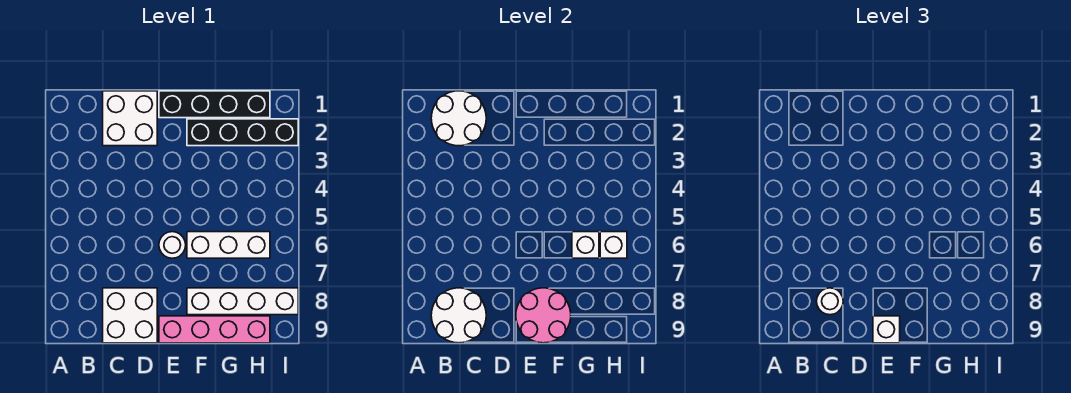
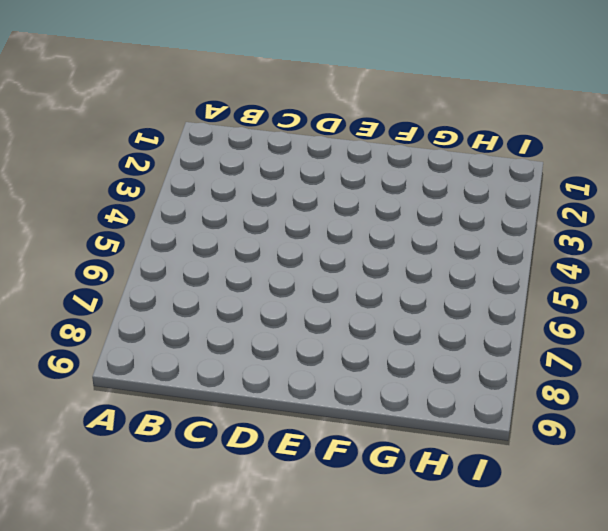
none -> white brick C1:D2 level 1
none -> white brick C8:D9 level 1
none -> black brick E1:H1 level 1

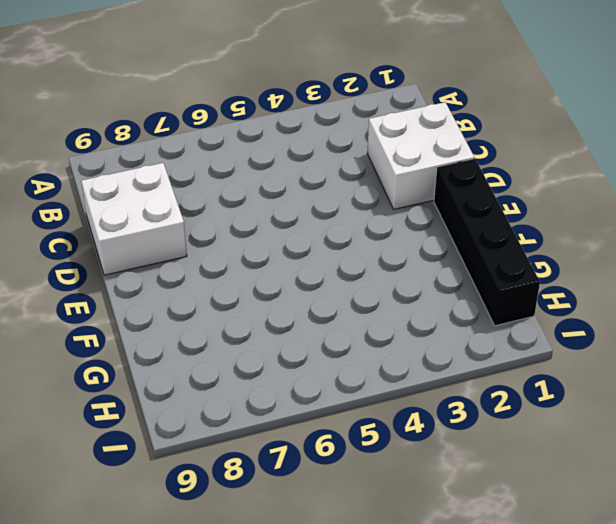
none -> white round brick E6 level 1
none -> pink brick E9:H9 level 1
none -> black brick F2:I2 level 1

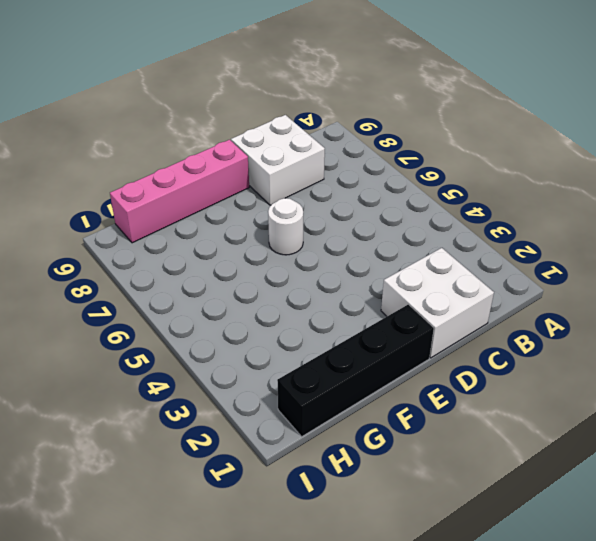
none -> black brick F2:I2 level 1
none -> white brick F6:H6 level 1
none -> white brick F8:I8 level 1

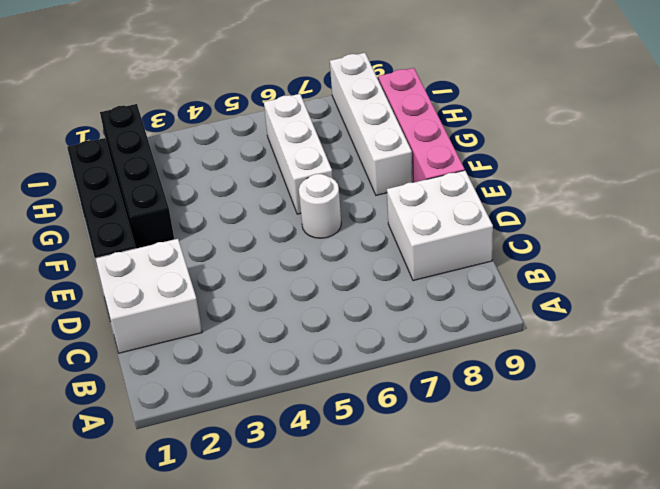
none -> white round brick B1:C2 level 2
none -> white round brick B8:C9 level 2
none -> pink round brick E8:F9 level 2

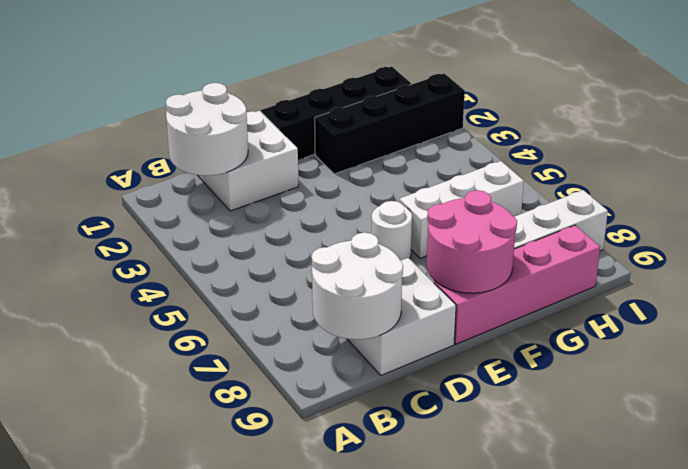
none -> white brick G6 level 2
none -> white brick H6 level 2
none -> white round brick C8 level 3

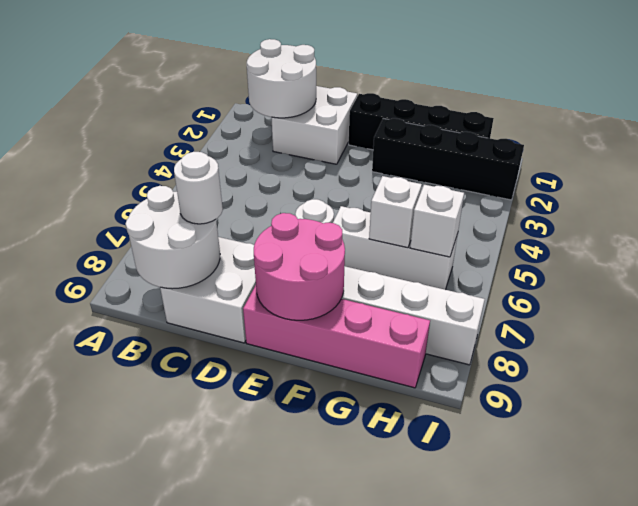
none -> white brick E9 level 3

